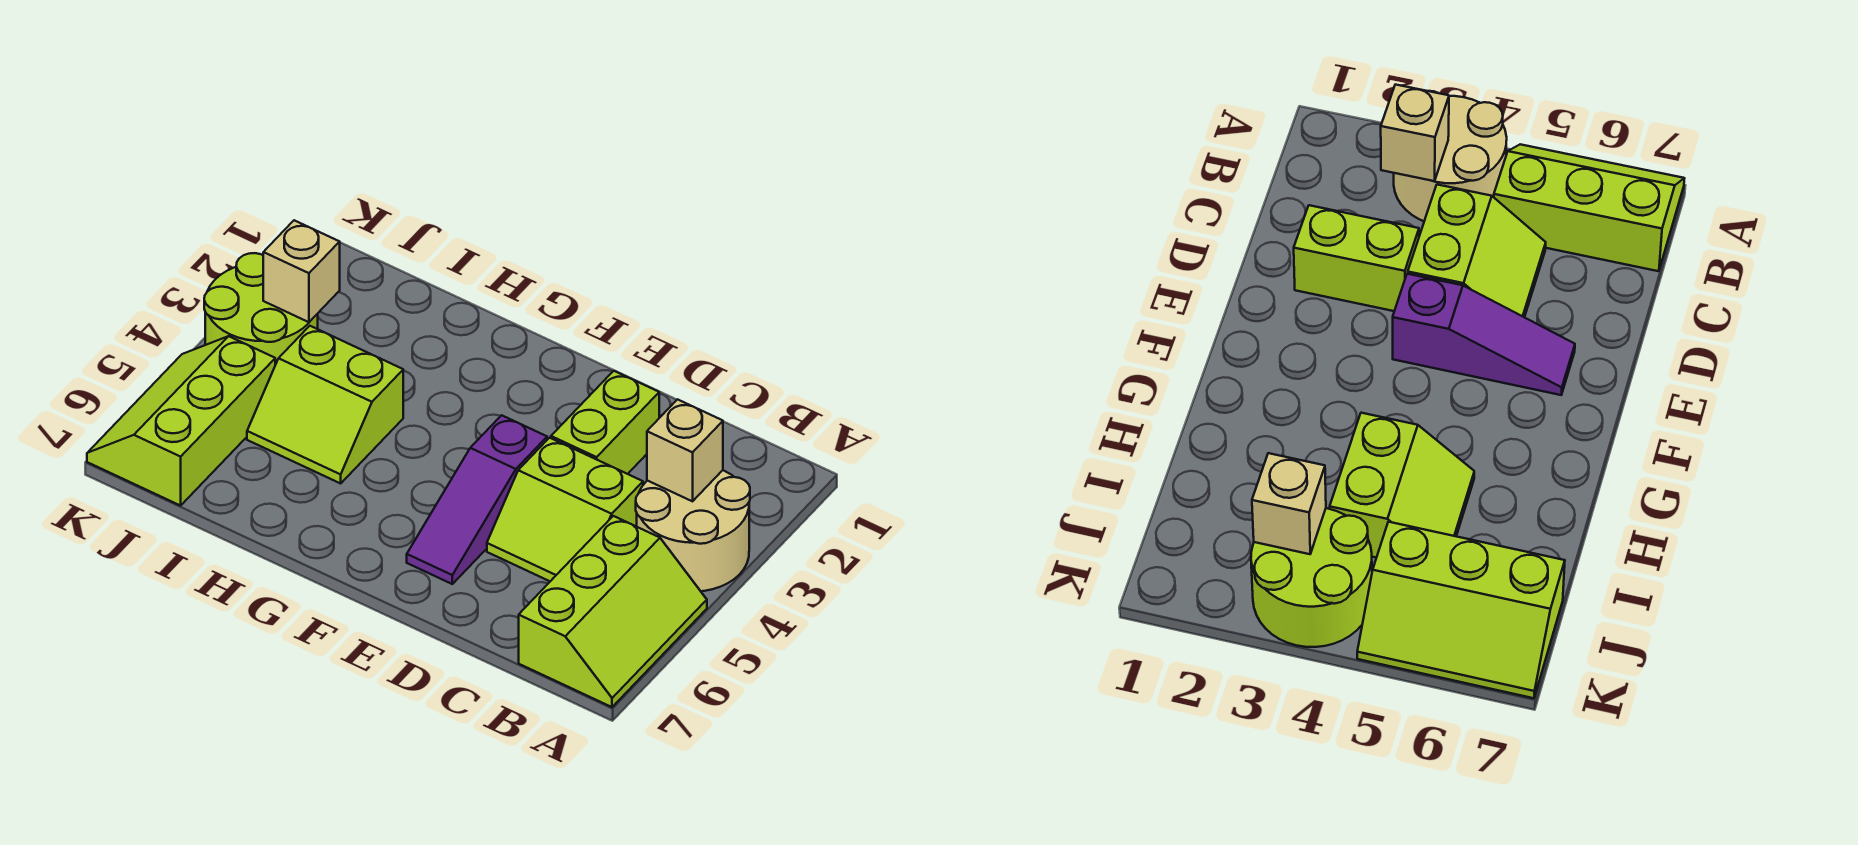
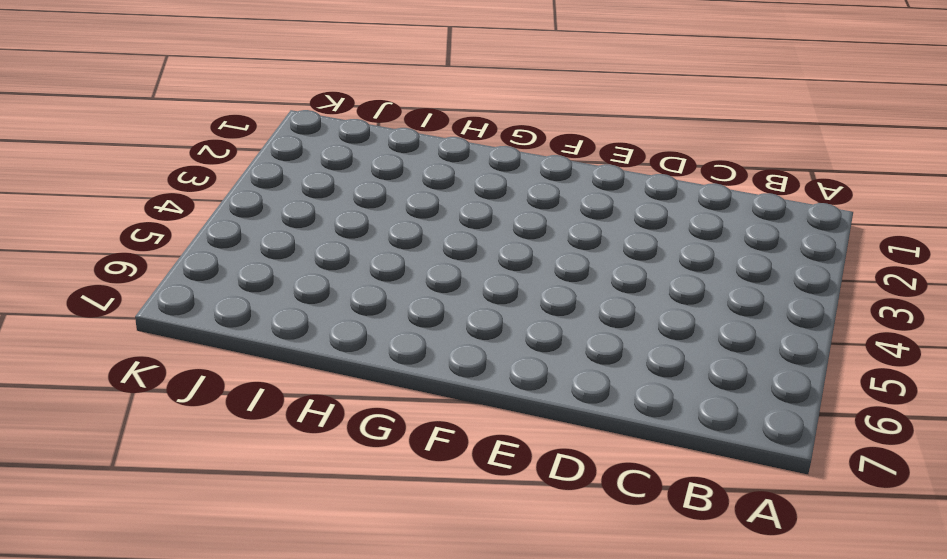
none -> tan round brick A3:B4 level 1
none -> lime slope A5:B7 level 1 top B

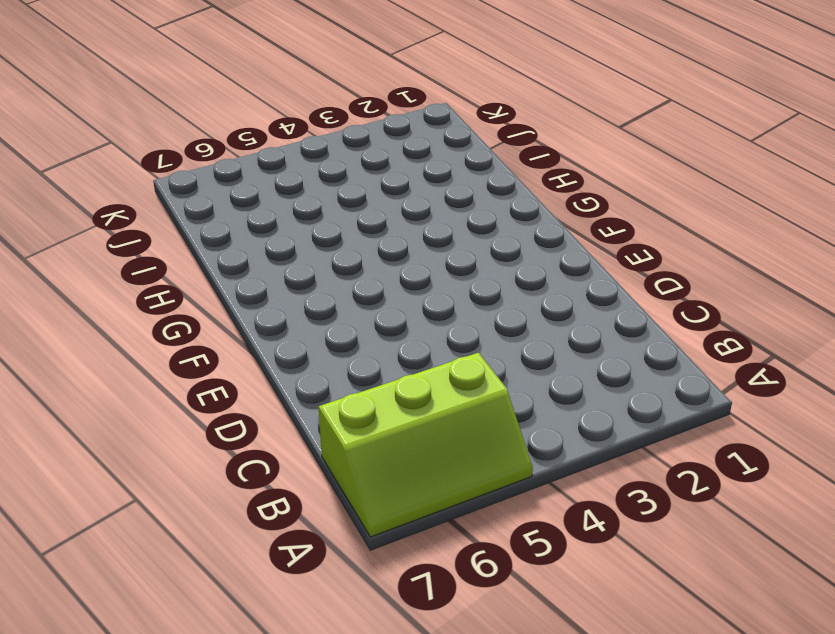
none -> tan round brick A3:B4 level 1
none -> lime slope C4:D5 level 1 top 4

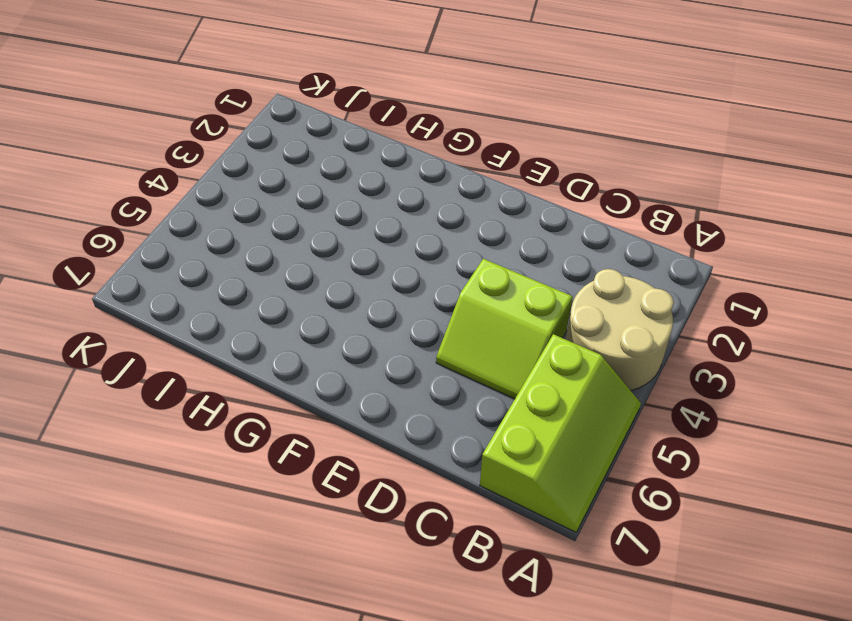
none -> lime brick D2:D3 level 1
none -> purple slope E4:E6 level 1 top 4

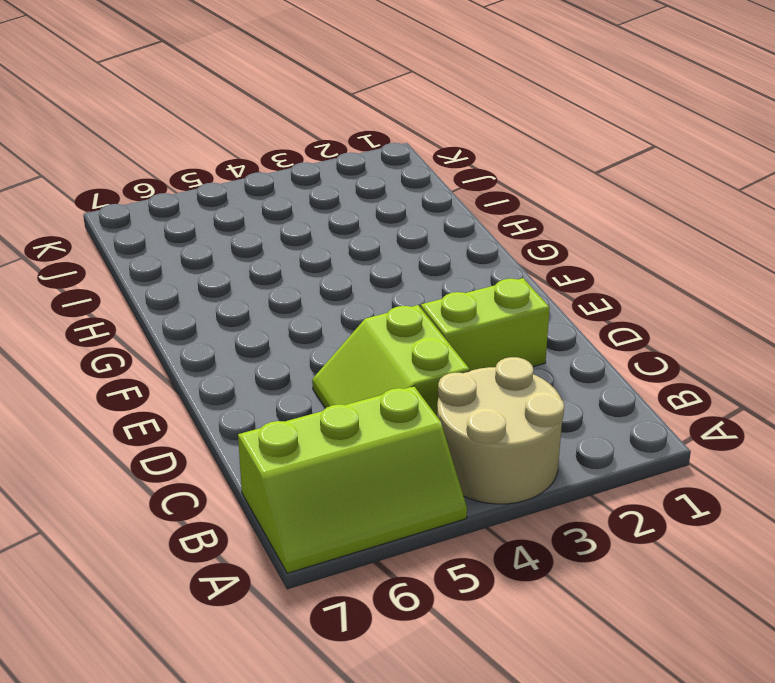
none -> purple slope E4:E6 level 1 top 4
none -> lime slope H4:I5 level 1 top 4

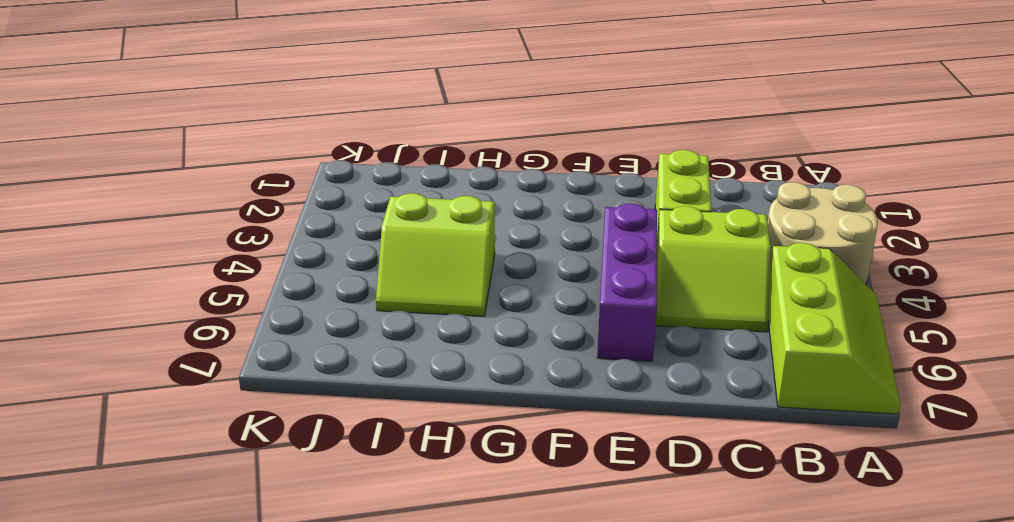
purple brick E4:E6 level 1 -> purple slope E4:E6 level 1 top 4
none -> lime round brick J3:K4 level 1
none -> lime slope J5:K7 level 1 top J

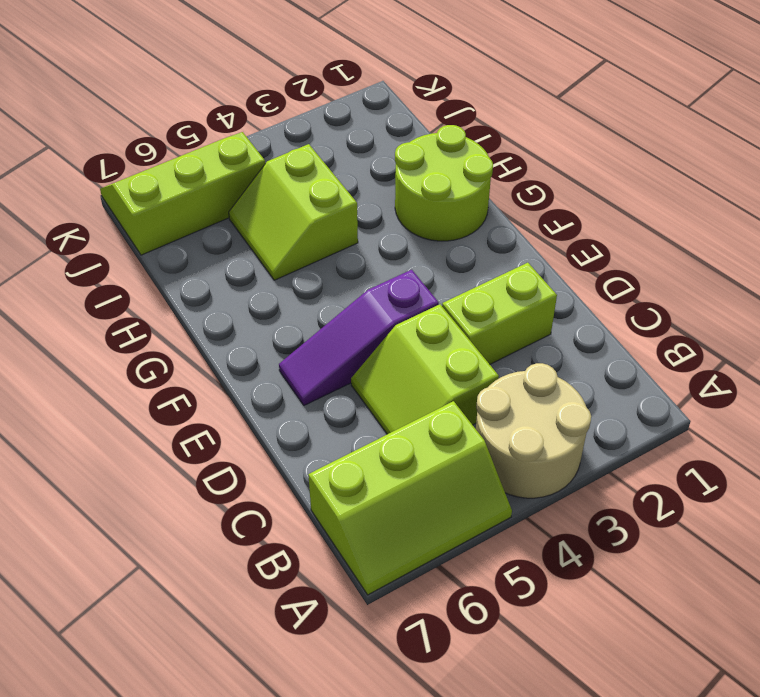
lime round brick G1:H2 level 1 -> lime round brick J3:K4 level 1
none -> tan brick B3 level 2
none -> tan brick J3 level 2

